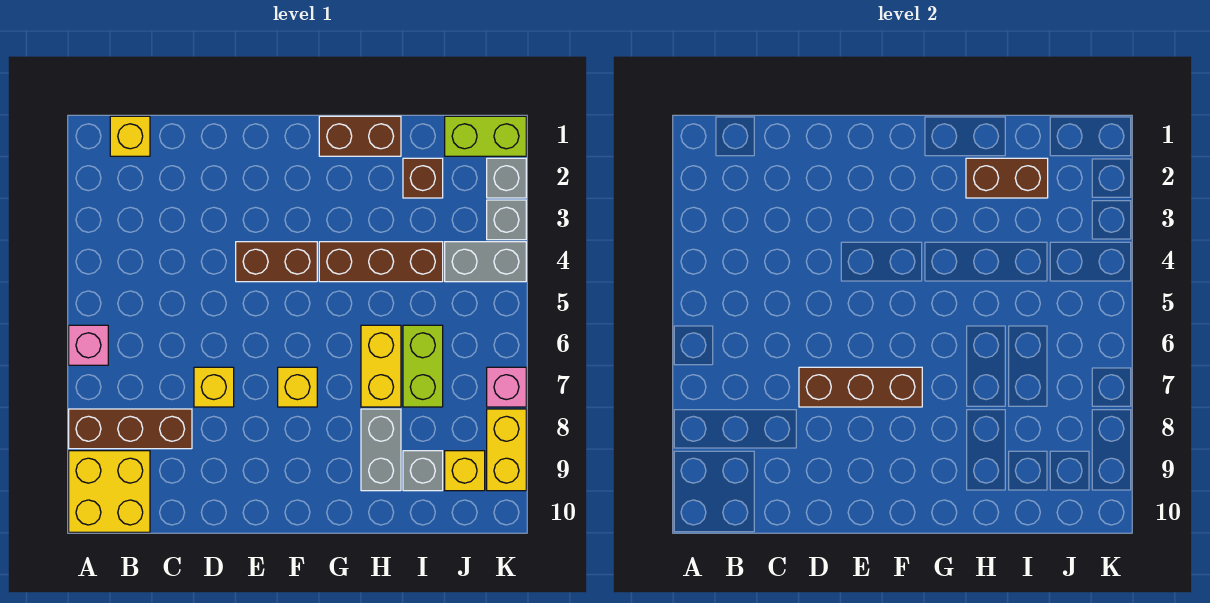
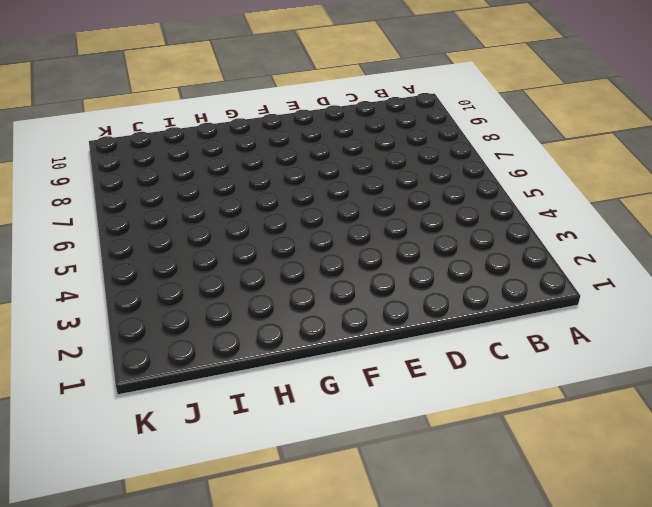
none -> pink brick A6 level 1
none -> brown brick A8:C8 level 1
none -> yellow brick A9:B10 level 1

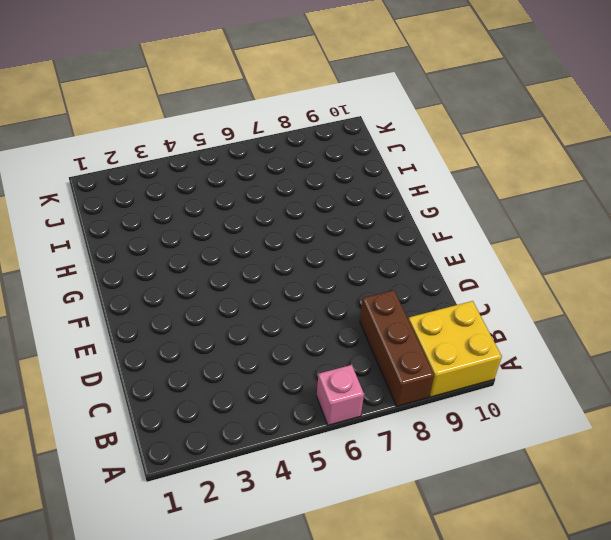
none -> yellow brick B1 level 1
none -> yellow brick D7 level 1
none -> brown brick E4:F4 level 1

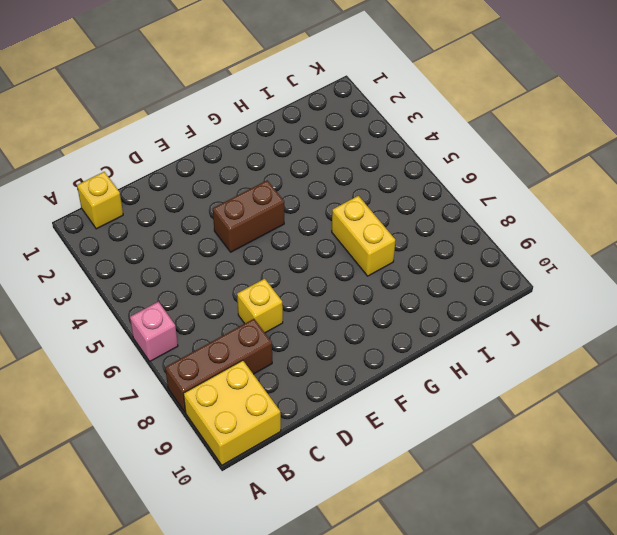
none -> yellow brick F7 level 1
none -> brown brick G1:H1 level 1
none -> brown brick G4:I4 level 1

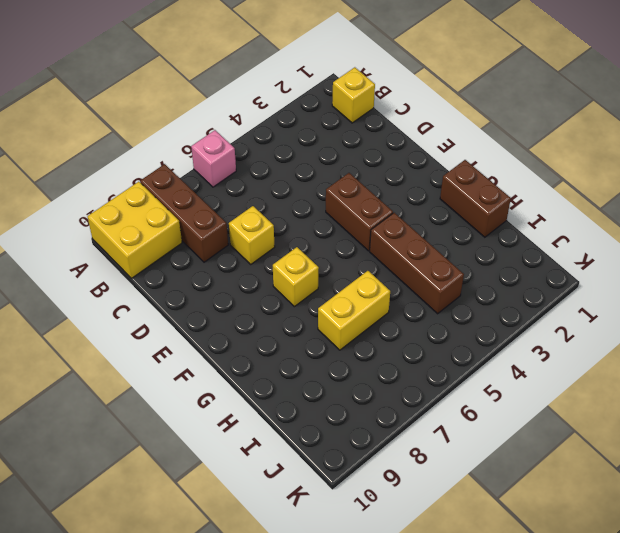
none -> grey brick H8:H9 level 1
none -> brown brick I2 level 1
none -> lime brick I6:I7 level 1

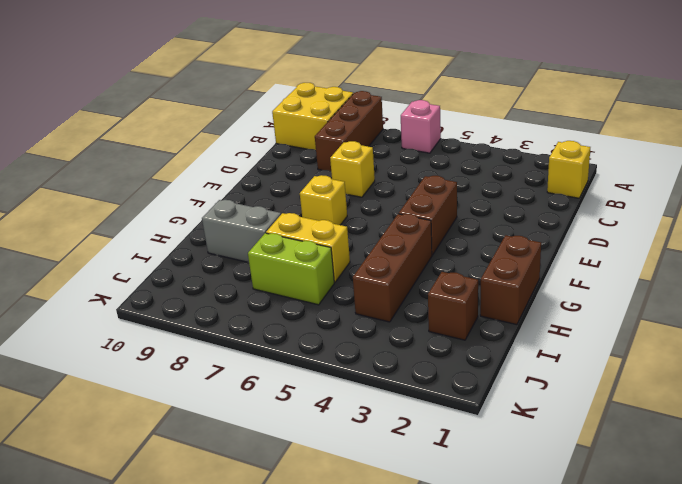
none -> grey brick I9 level 1
none -> lime brick J1:K1 level 1
none -> grey brick J4:K4 level 1

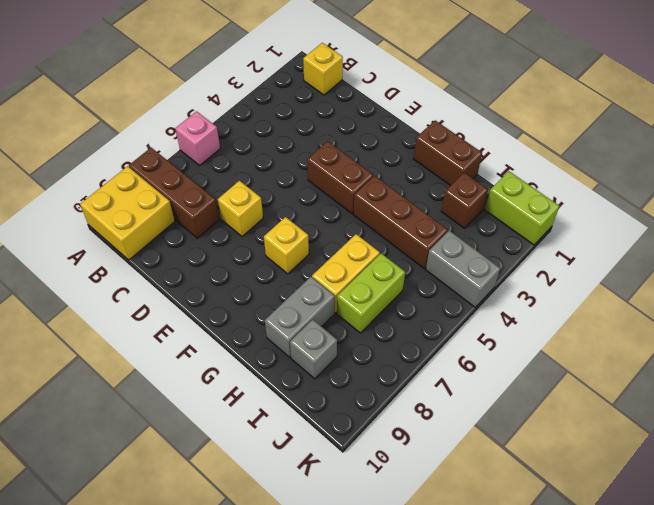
none -> yellow brick J9 level 1
none -> grey brick K2 level 1
none -> grey brick K3 level 1

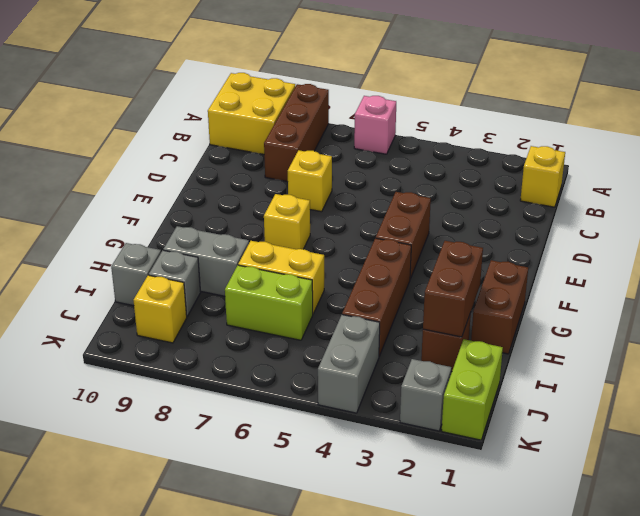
grey brick I10 level 1 -> grey brick K3 level 1
none -> pink brick K7 level 1
none -> yellow brick K8:K9 level 1
none -> brown brick D7:F7 level 2

